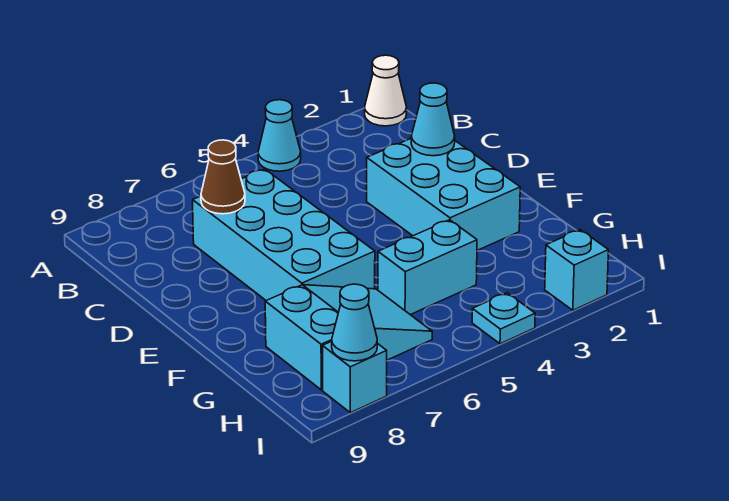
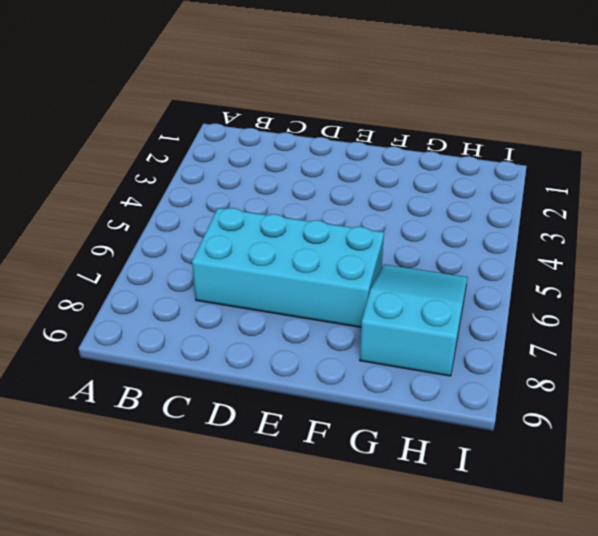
none -> white cone A1 level 1
none -> cyan cone A4 level 1
none -> cyan brick D2:F3 level 1

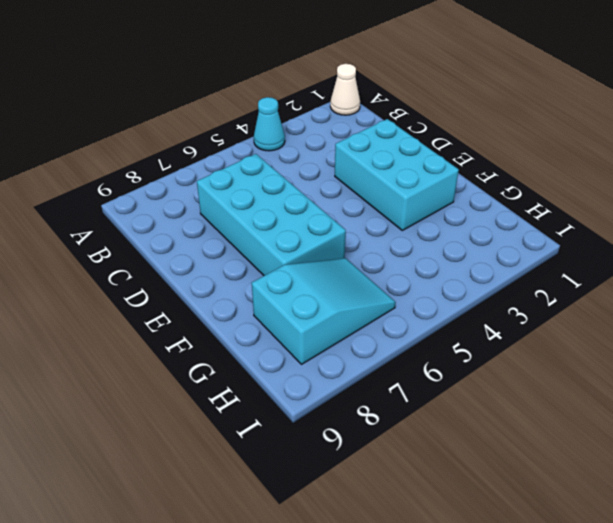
none -> cyan brick G4:G5 level 1
none -> cyan brick I2 level 1
none -> cyan plate I4 level 1

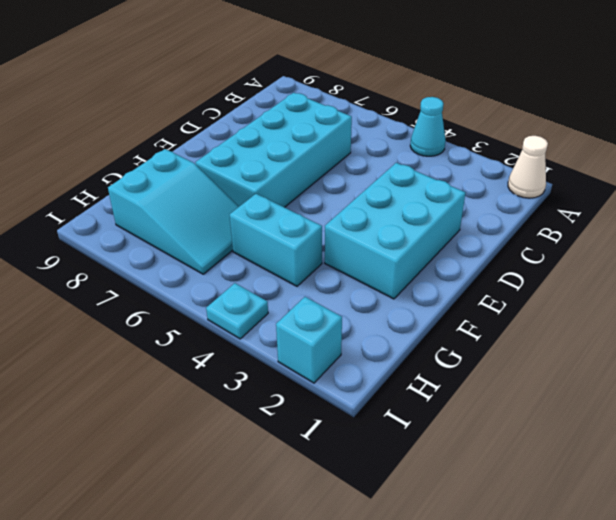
none -> cyan brick I8 level 1
none -> brown cone C7 level 2
none -> cyan cone D2 level 2

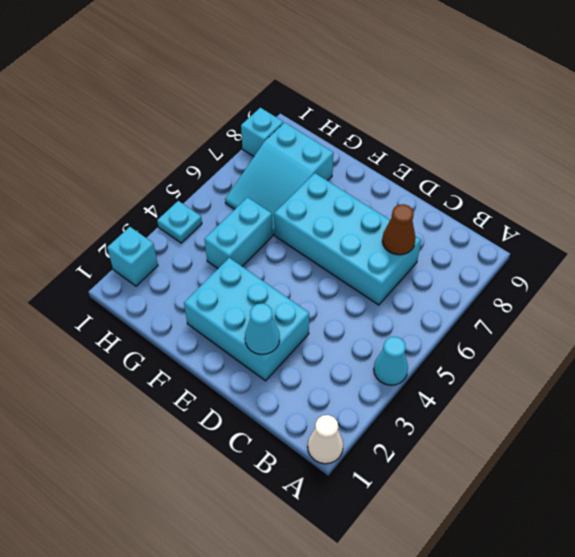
none -> cyan cone I8 level 2

